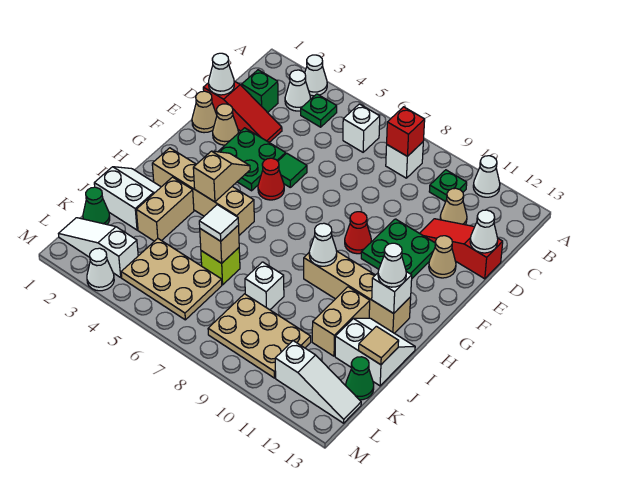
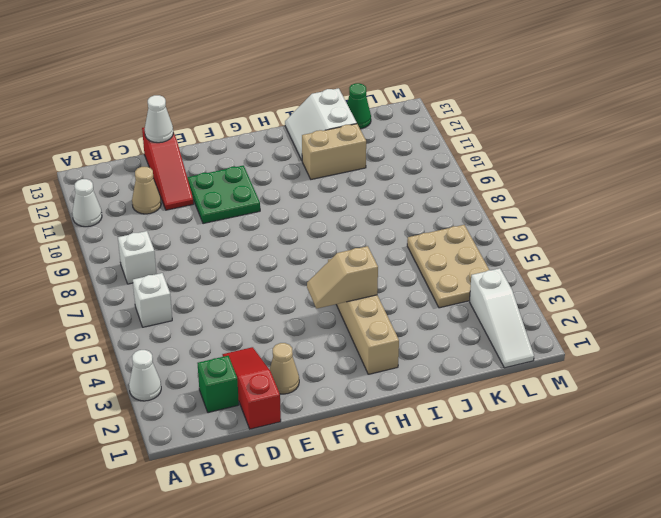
none -> white cone B3 level 1
none -> green plate B4 level 1
none -> green plate B10 level 1
none -> tan cone E1 level 1

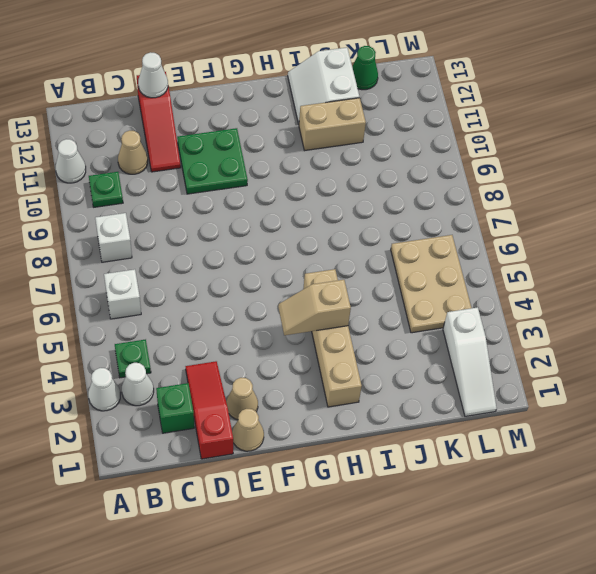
none -> green plate E3:F4 level 1
none -> green tile E5 level 1
none -> tan cone E12 level 1
none -> red cone F5 level 1

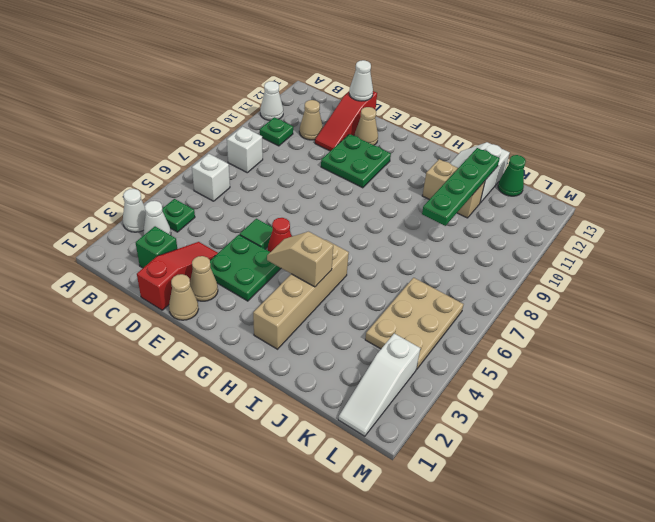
green plate J9:J12 level 2 -> none
none -> red cone F9 level 1
none -> tan brick H9:H12 level 1
none -> white slope I1:J2 level 1 top J
none -> tan brick I3:J3 level 1

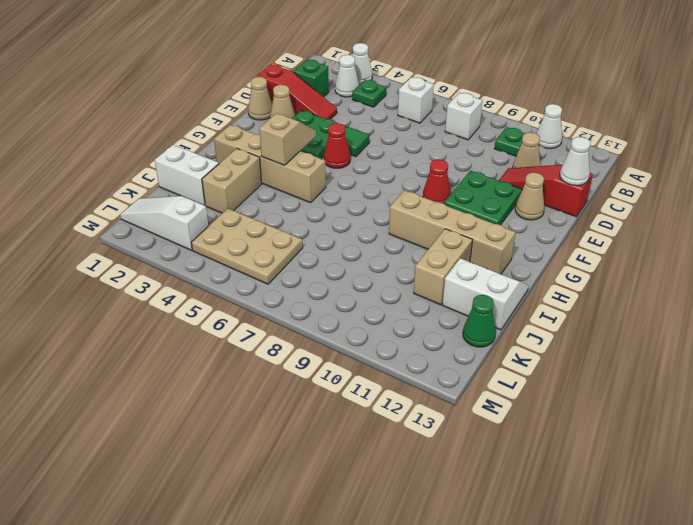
none -> lime brick J6 level 1
none -> white brick J8 level 1
none -> green cone K1 level 1
none -> tan plate K8:L10 level 1

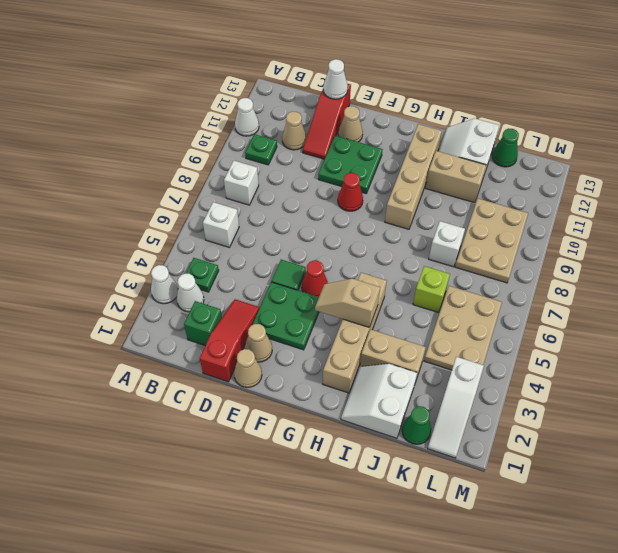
none -> white slope L11:L13 level 1 top 11
none -> white cone M3 level 1
none -> red brick B8 level 2
none -> white cone D1 level 2

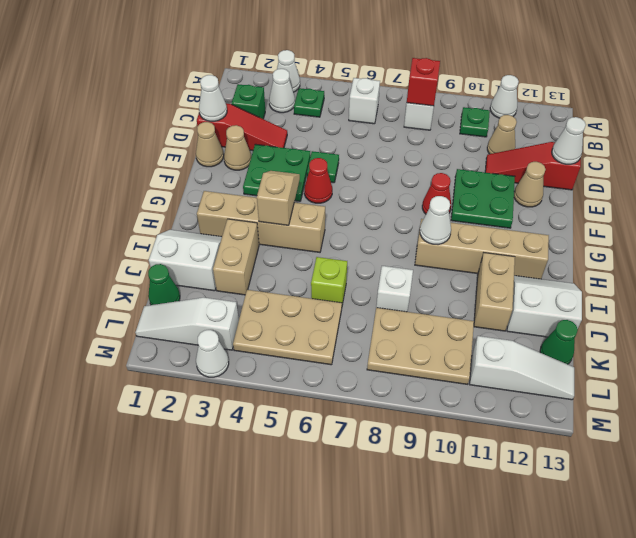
none -> white brick H12 level 2
none -> tan brick J6 level 2
none -> tan tile J13 level 2
none -> white cone H12 level 3

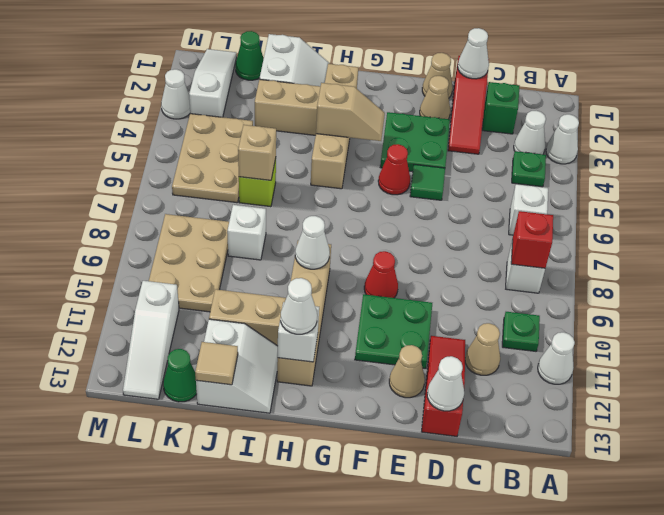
none -> white tile J6 level 3

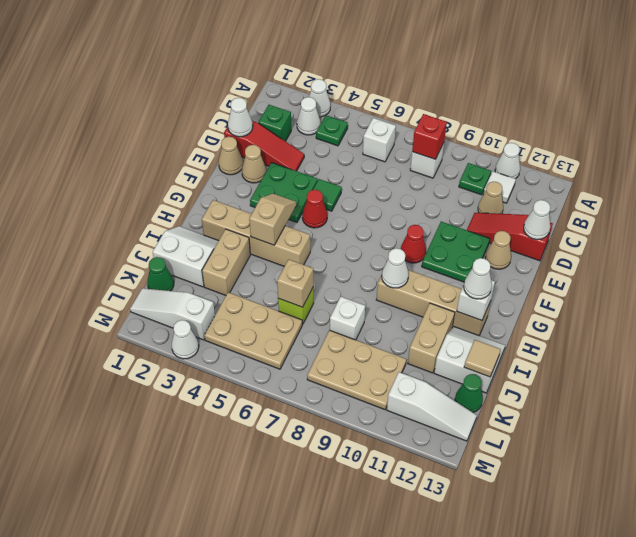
white tile B11 level 1 -> white tile J6 level 3

